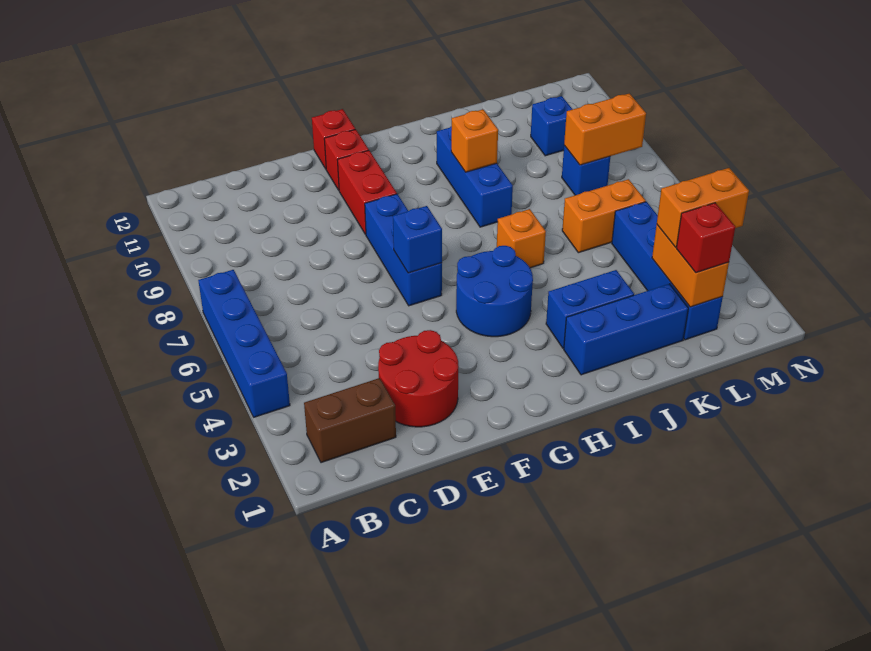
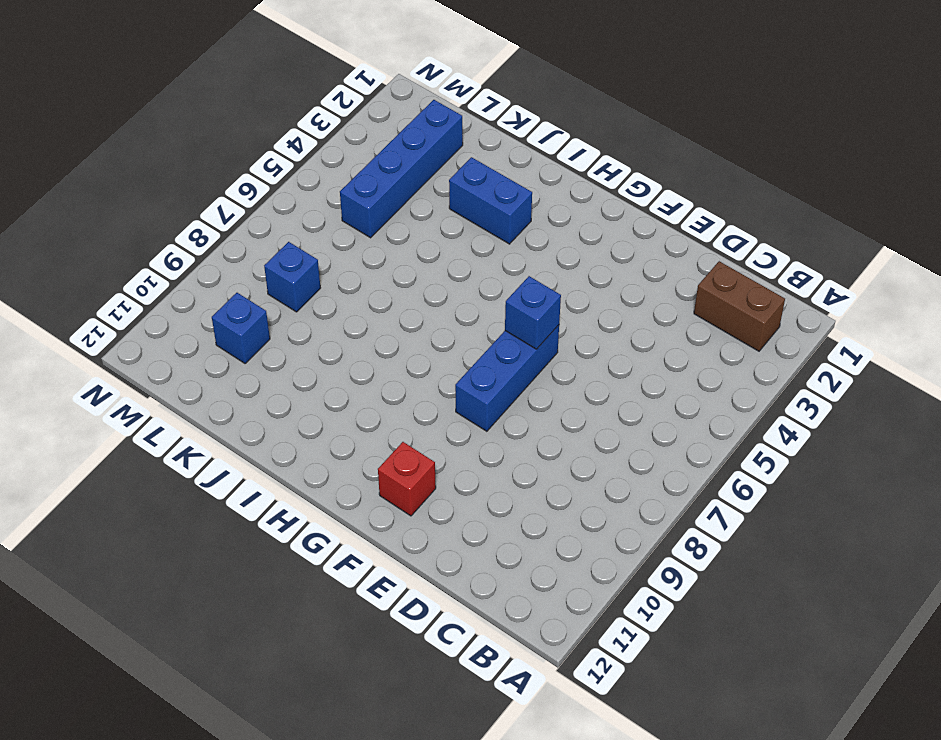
none -> blue brick A4:A7 level 1
none -> red round brick D2:E3 level 1
none -> red brick F9:F10 level 1

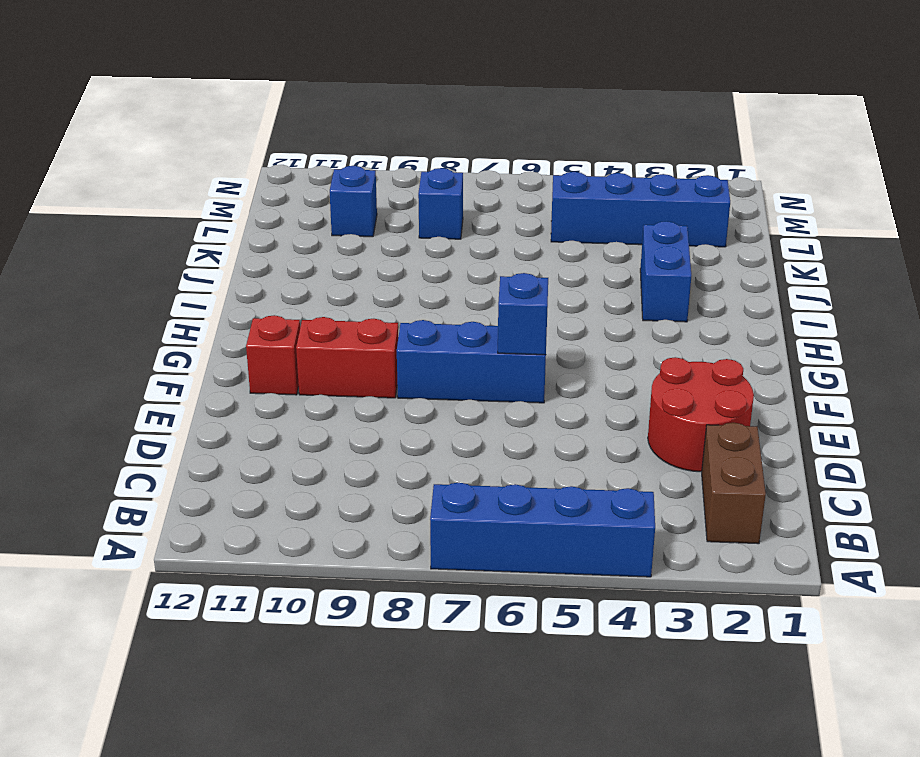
none -> red brick F12 level 1
none -> blue round brick G4:H5 level 1
none -> blue brick I2:K2 level 1

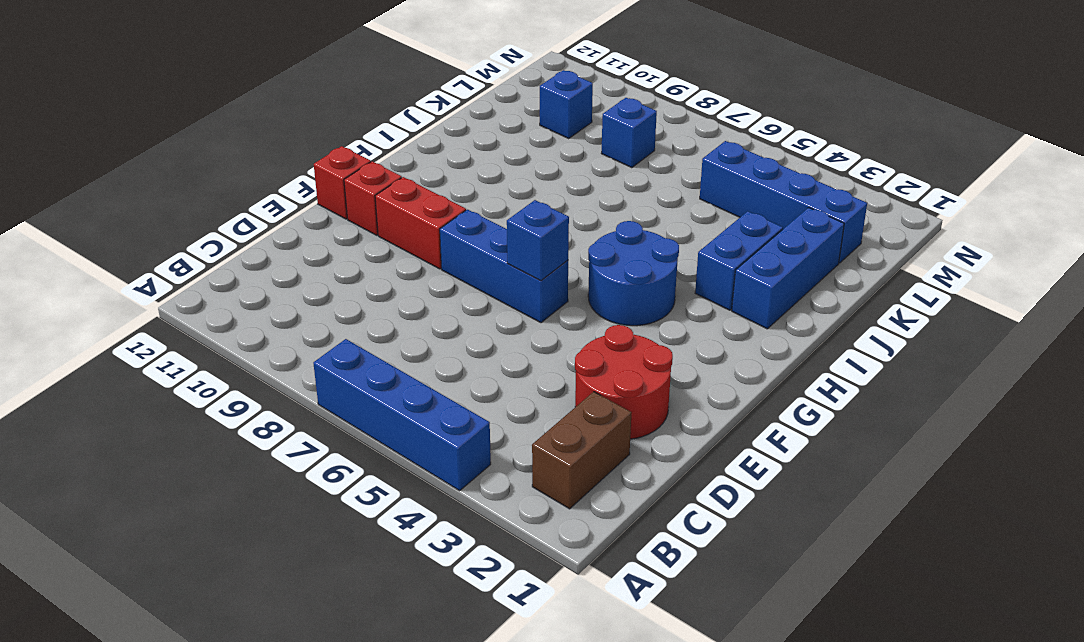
none -> orange brick I6 level 1
none -> blue brick I8:I10 level 1
none -> orange brick K6:L6 level 1

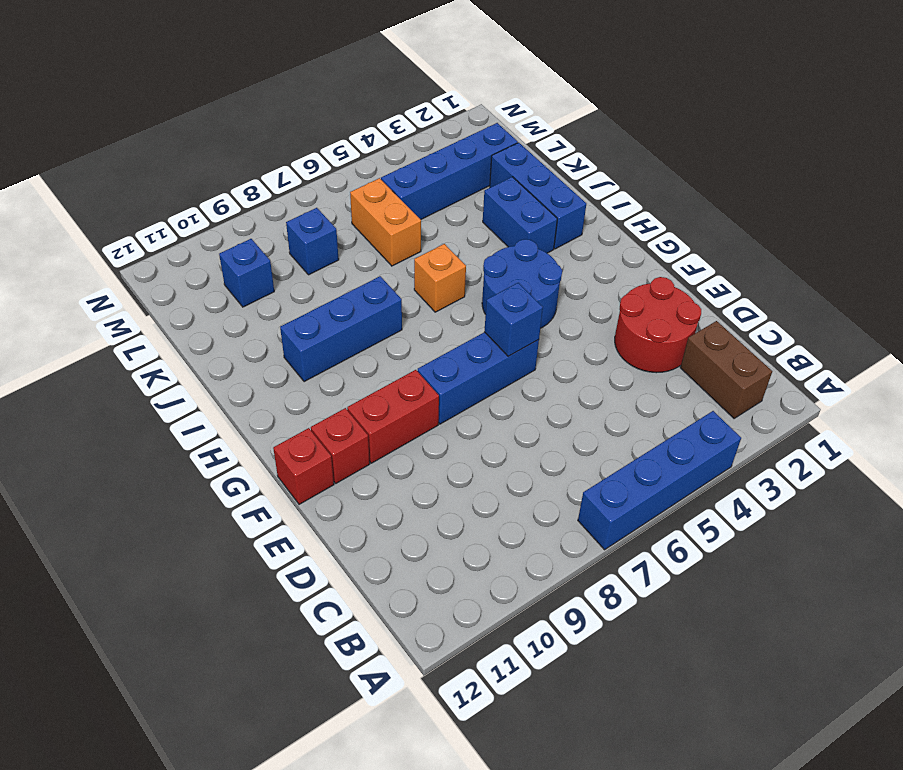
none -> orange brick I9 level 2
none -> orange brick L2:L3 level 2
none -> orange brick L8:M8 level 2

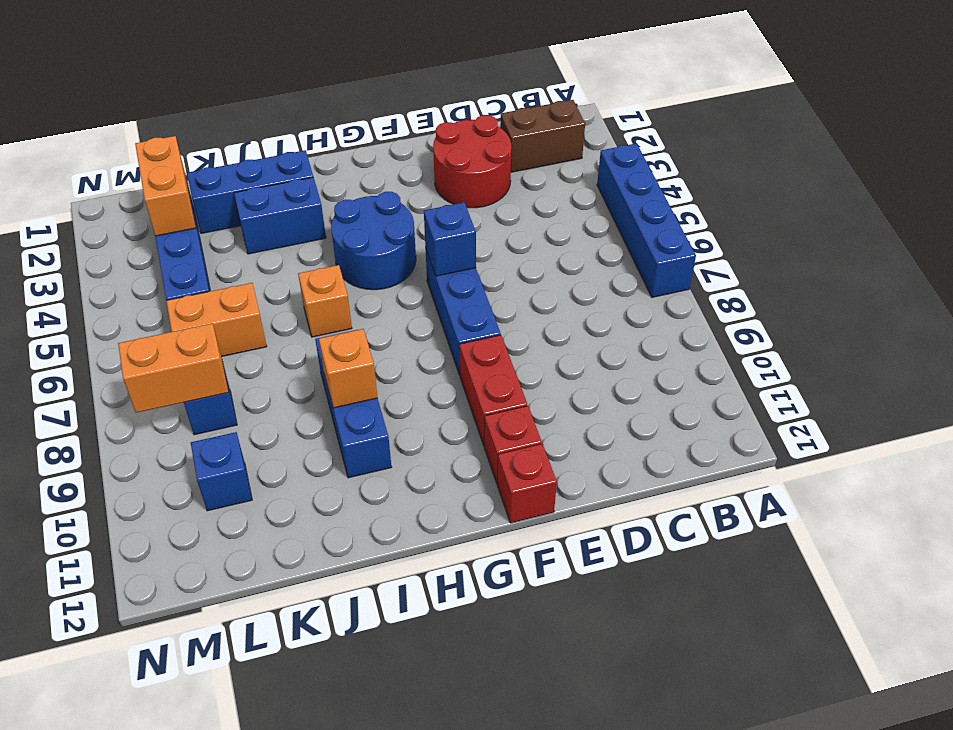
none -> red brick L2 level 3
none -> orange brick L3:M3 level 3

